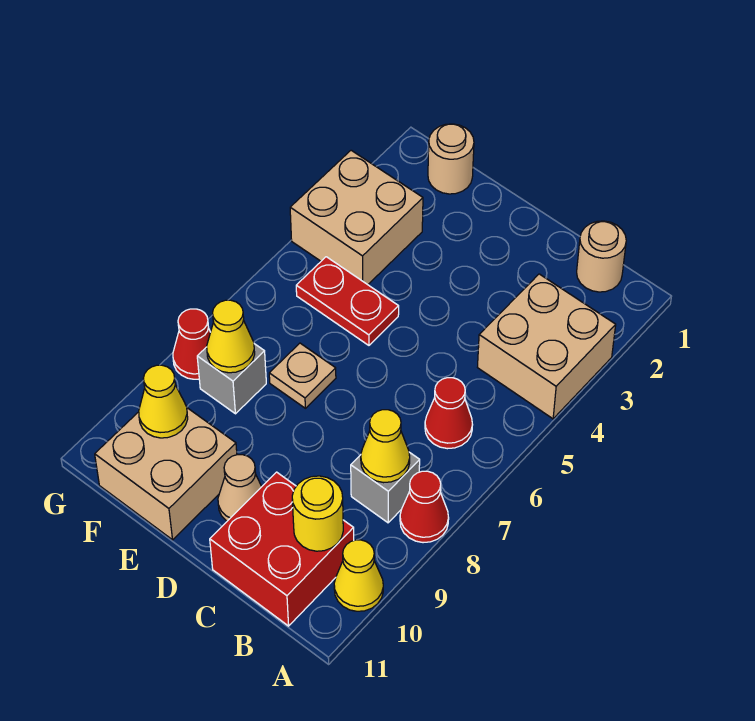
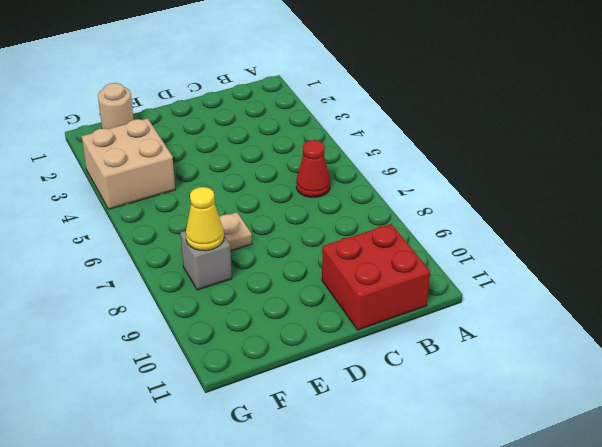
none -> tan brick A3:B4 level 1
none -> red cone A8 level 1
none -> yellow cone A10 level 1

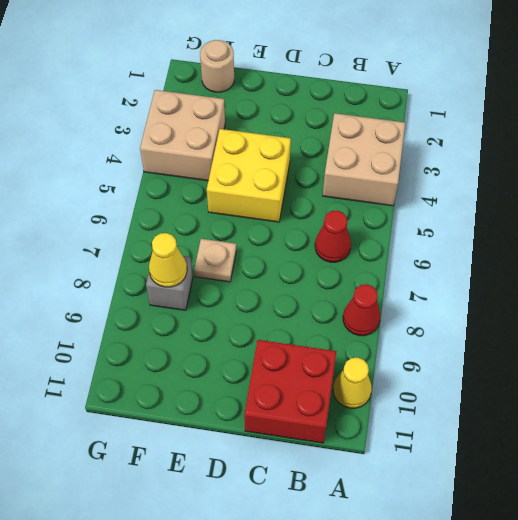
yellow brick D4:E5 level 1 -> red plate E5:F5 level 1
none -> tan round brick B1 level 1
none -> grey brick B8 level 1
none -> tan cone D10 level 1

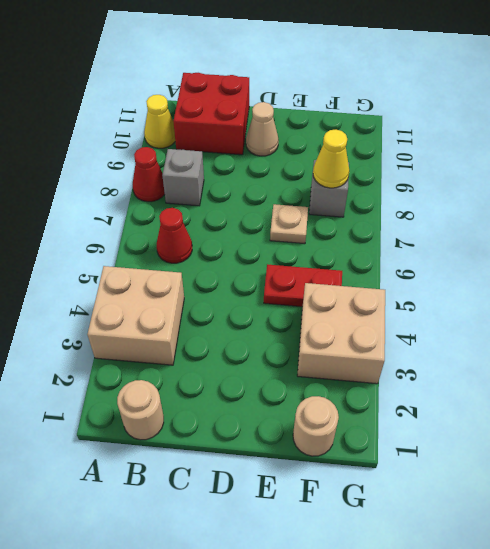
none -> tan brick E10:F11 level 1
none -> red cone G8 level 1
none -> yellow cone B8 level 2

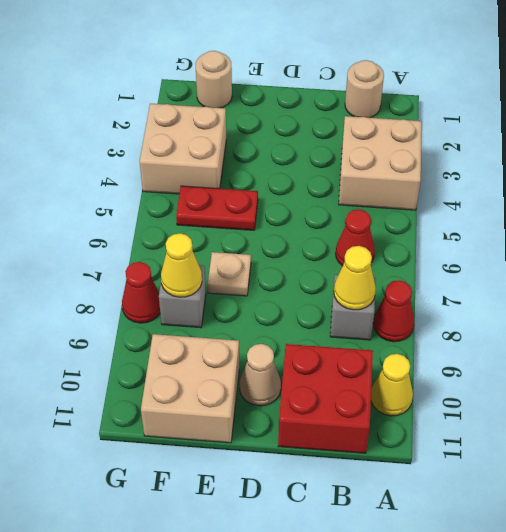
none -> yellow round brick B10 level 2
none -> yellow cone F10 level 2

